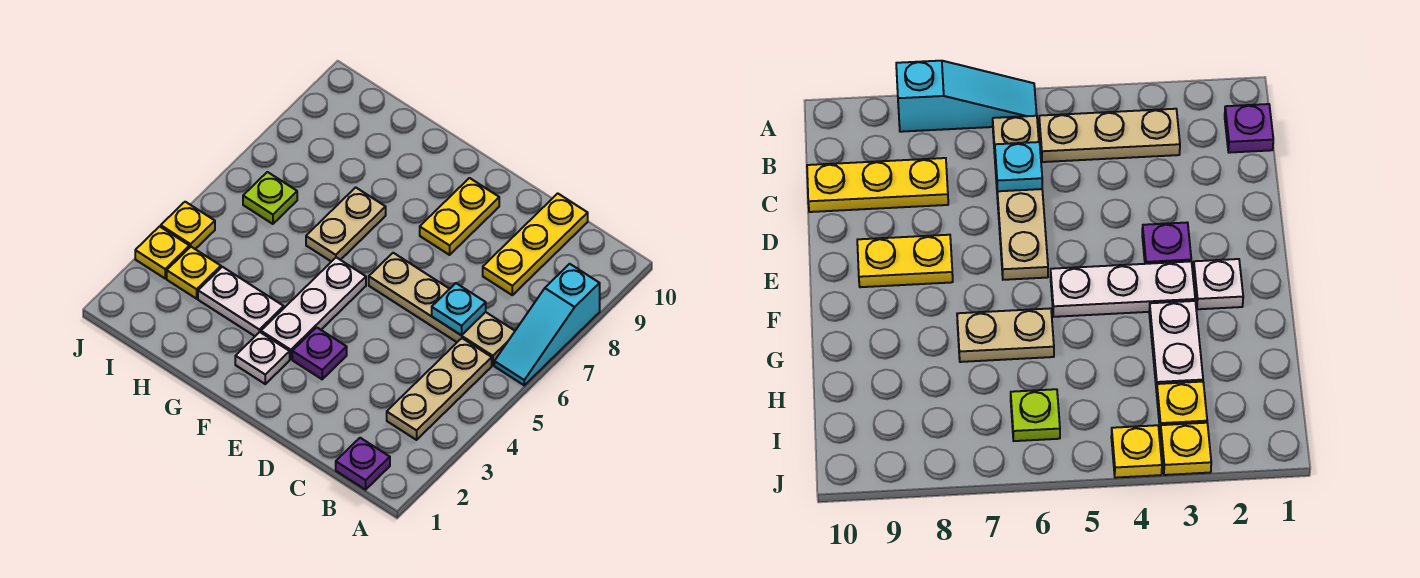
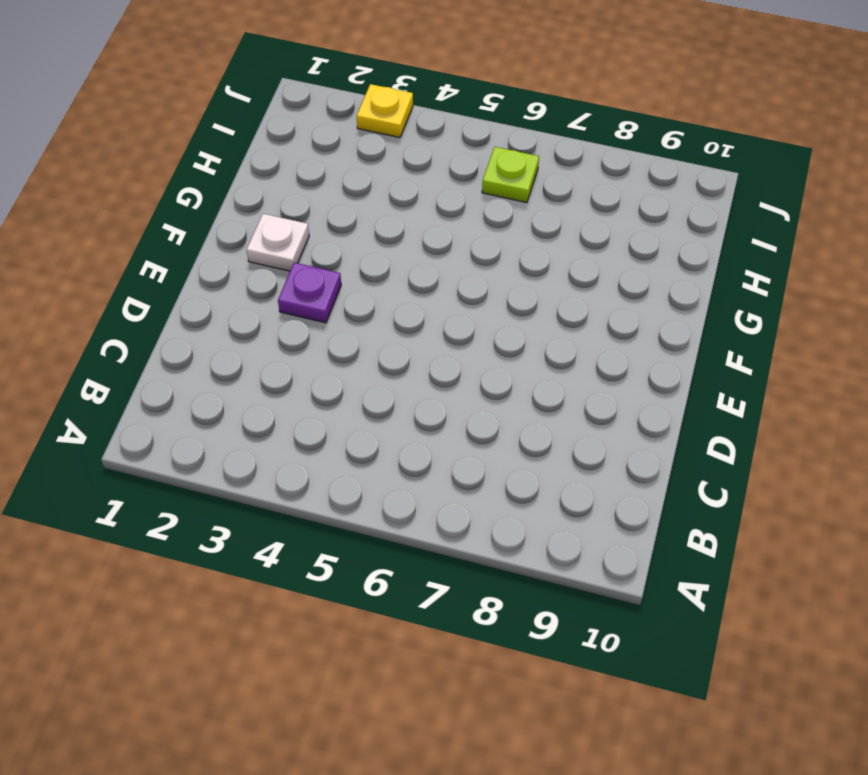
none -> cyan slope A6:A8 level 1 top 8
none -> purple plate B1 level 1
none -> tan plate B3:B5 level 1

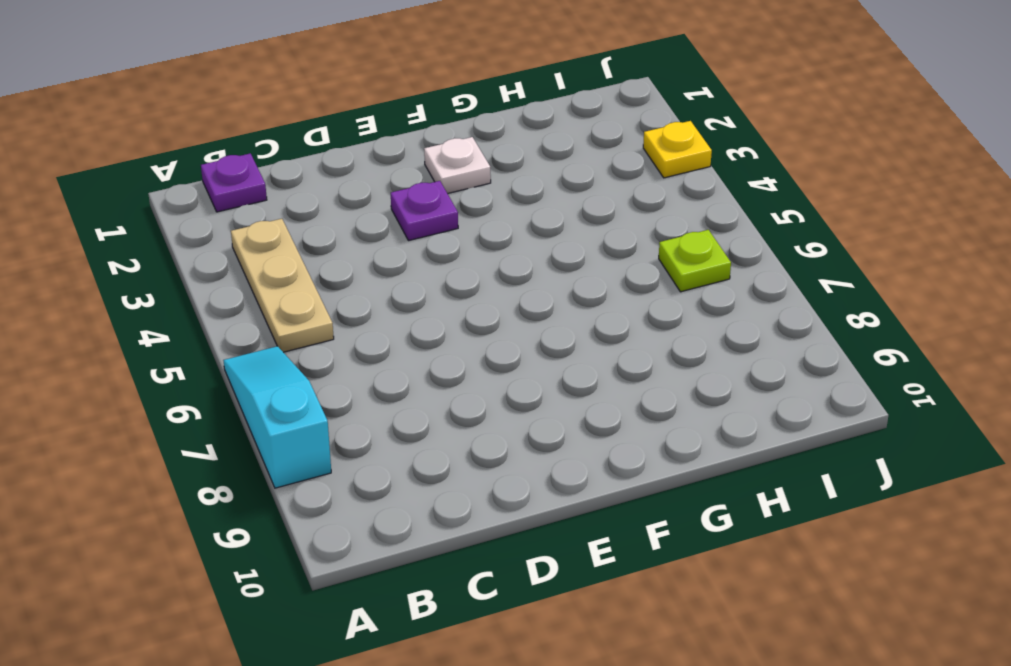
none -> tan plate B6:E6 level 1
none -> yellow plate C8:C10 level 1
none -> yellow plate E8:E9 level 1

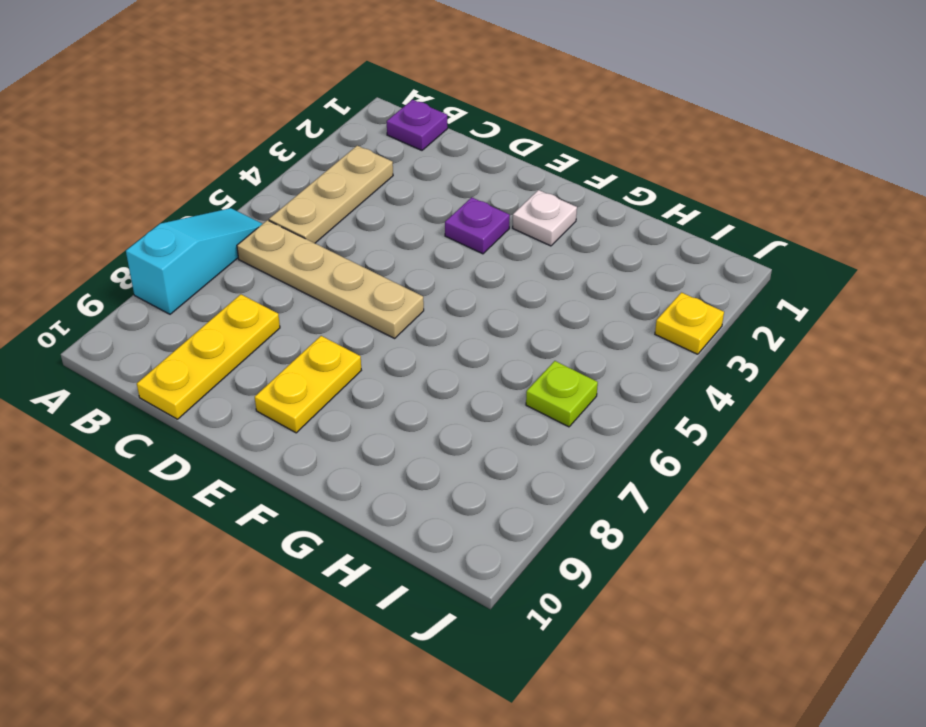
none -> white plate F3:F5 level 1
none -> white plate G3:H3 level 1
none -> tan plate G6:G7 level 1

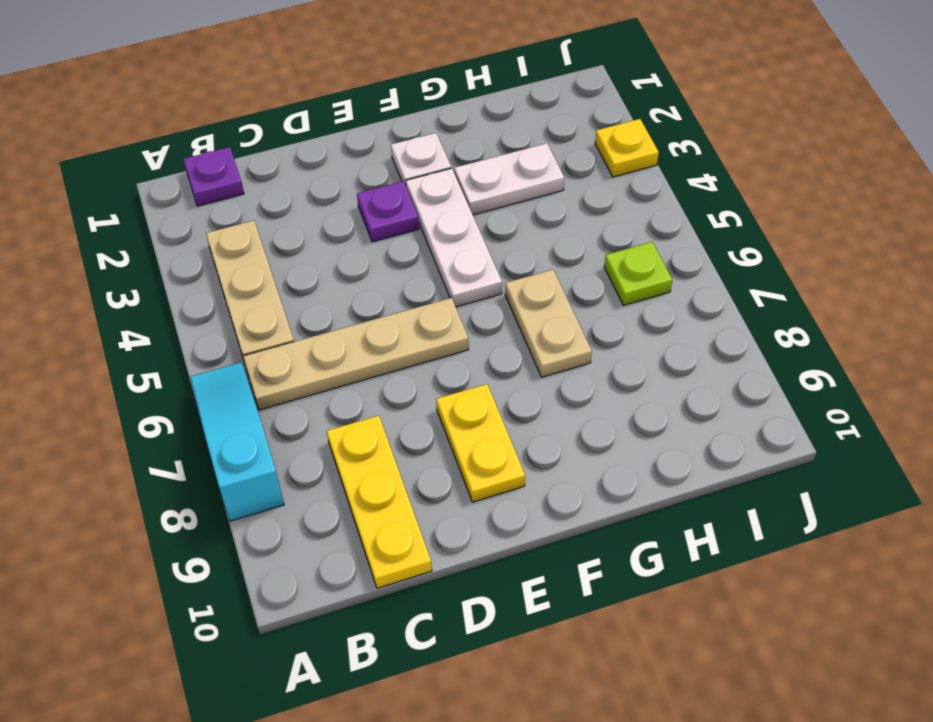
none -> yellow plate I3 level 1
none -> yellow plate J4 level 1
none -> cyan plate C6 level 2

